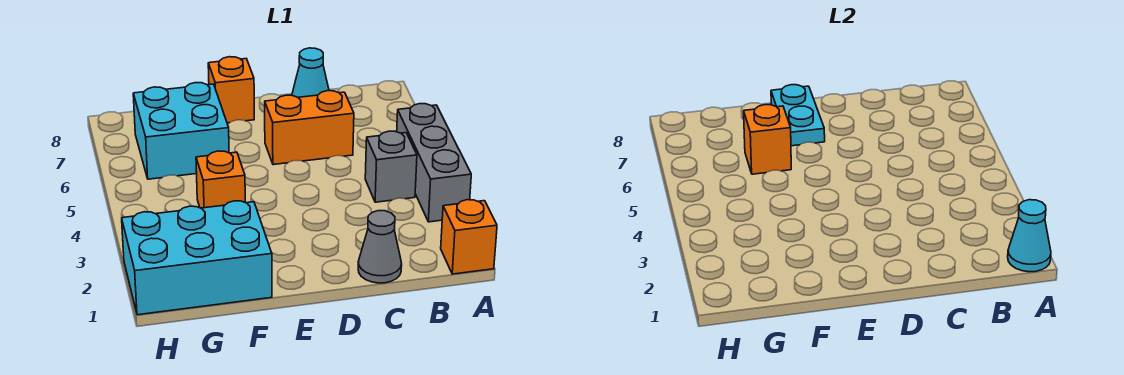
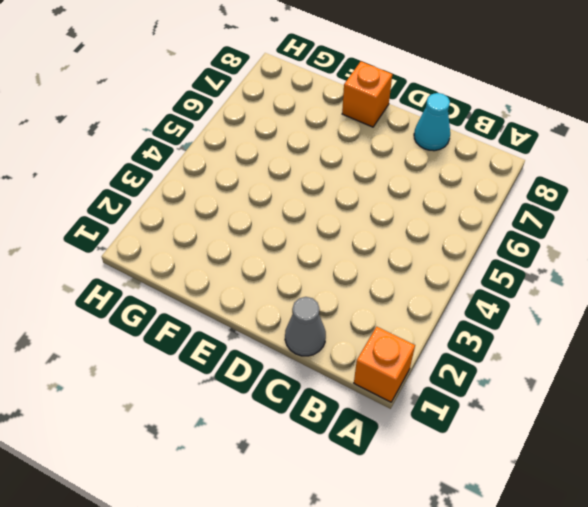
none -> grey brick A3:A5 level 1
none -> grey brick B4 level 1
none -> orange brick C6:D6 level 1

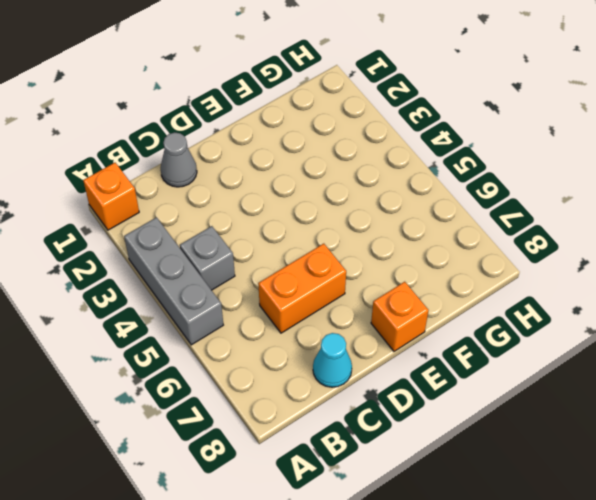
none -> cyan brick F1:H2 level 1
none -> orange brick F4 level 1
none -> cyan brick F6:G7 level 1

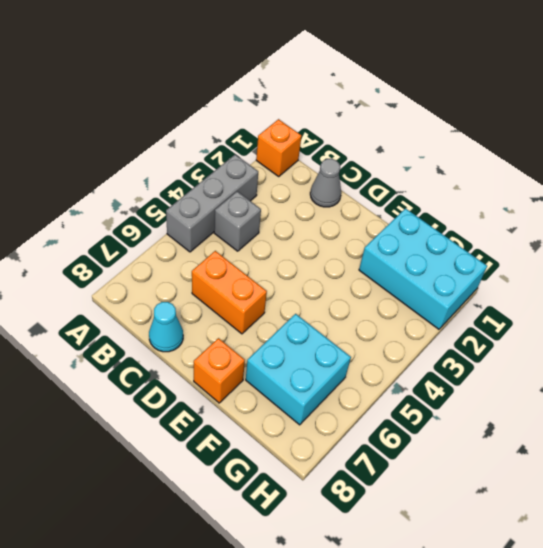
none -> orange brick F4 level 1
none -> cyan cone A1 level 2
none -> cyan plate E7:E8 level 2

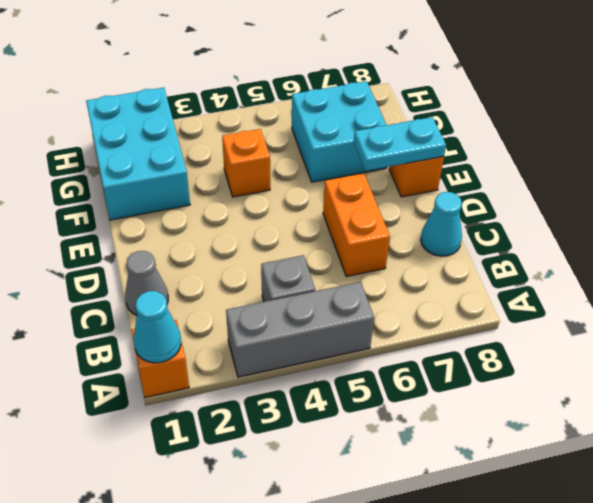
none -> orange brick F6 level 2

